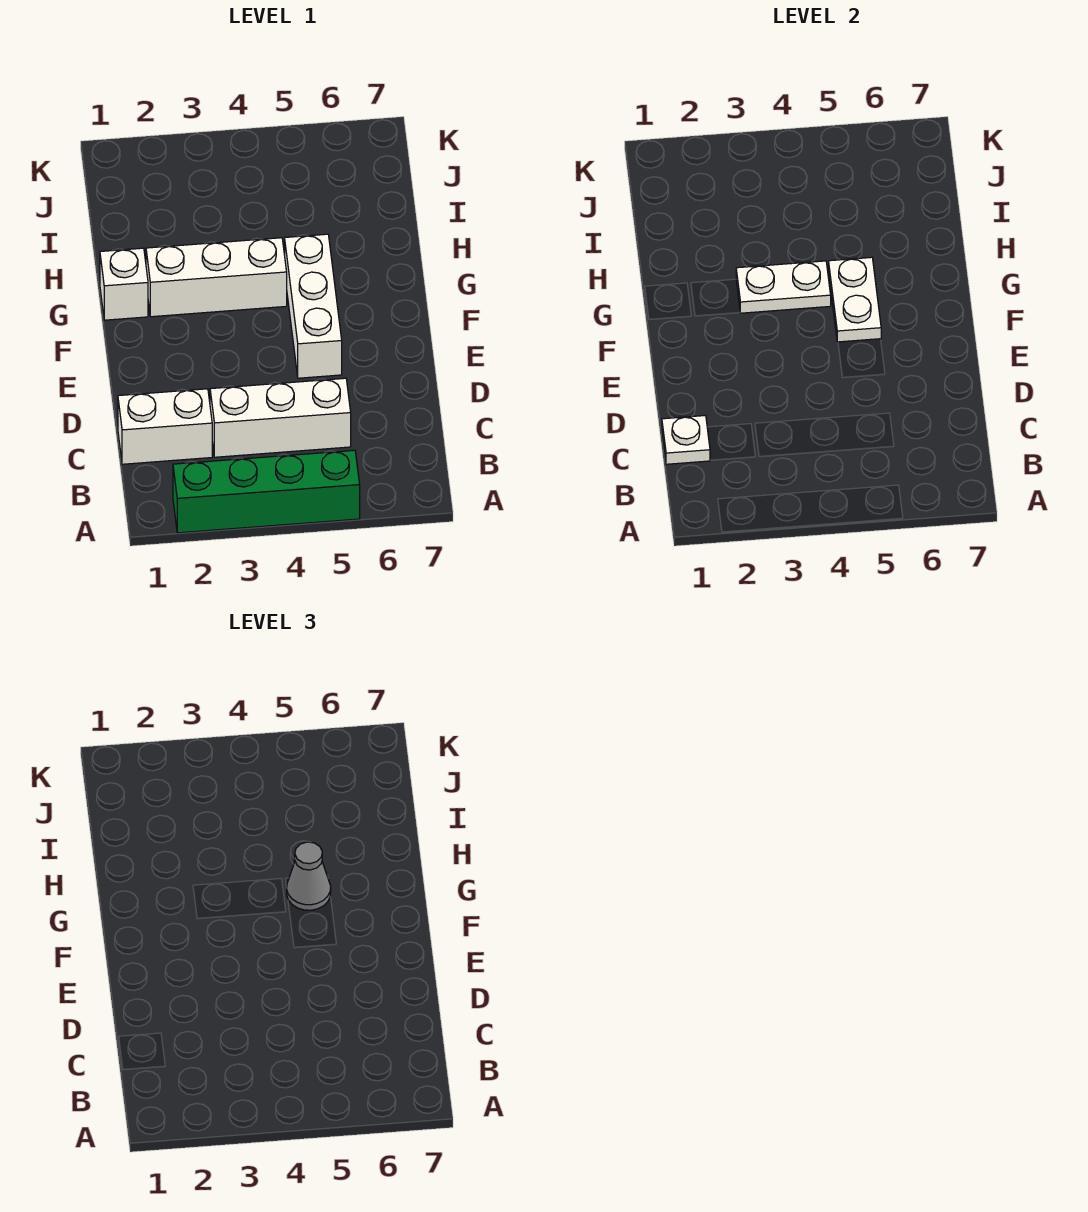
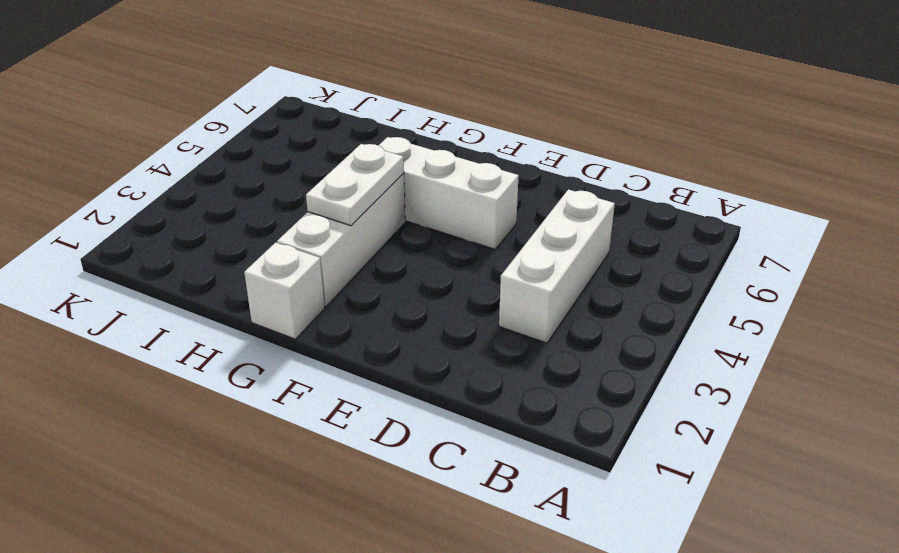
none -> green brick A2:A5 level 1
none -> white brick C1:C2 level 1

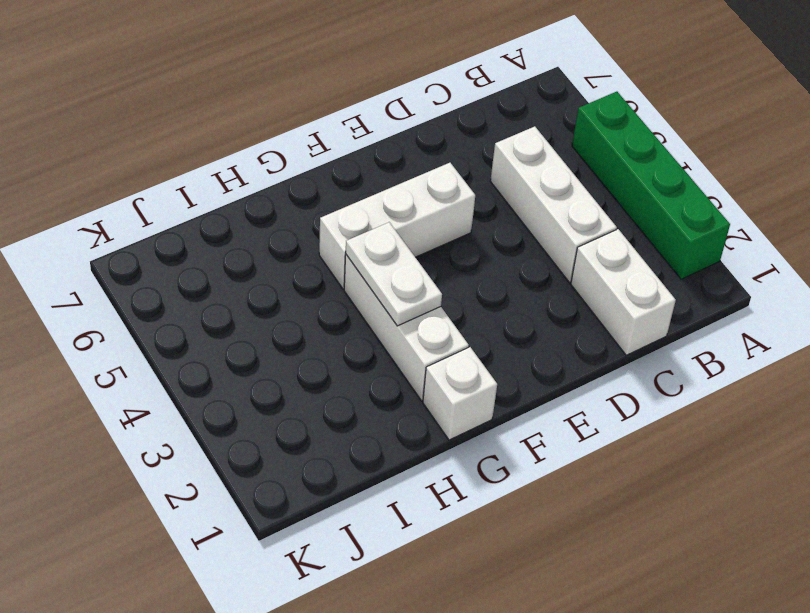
none -> white plate C1 level 2
none -> white plate F5:G5 level 2

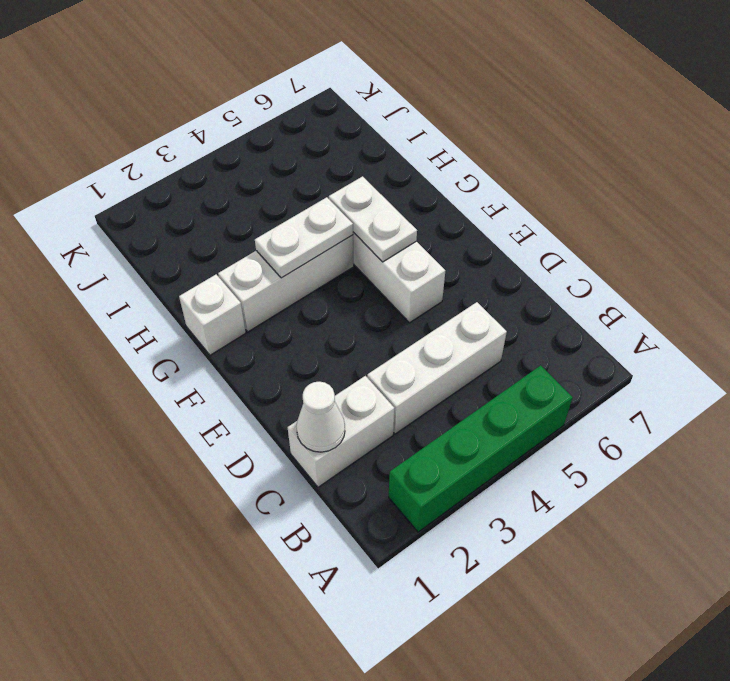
white cone C1 level 2 -> white plate C1 level 2
none -> grey cone G5 level 3

